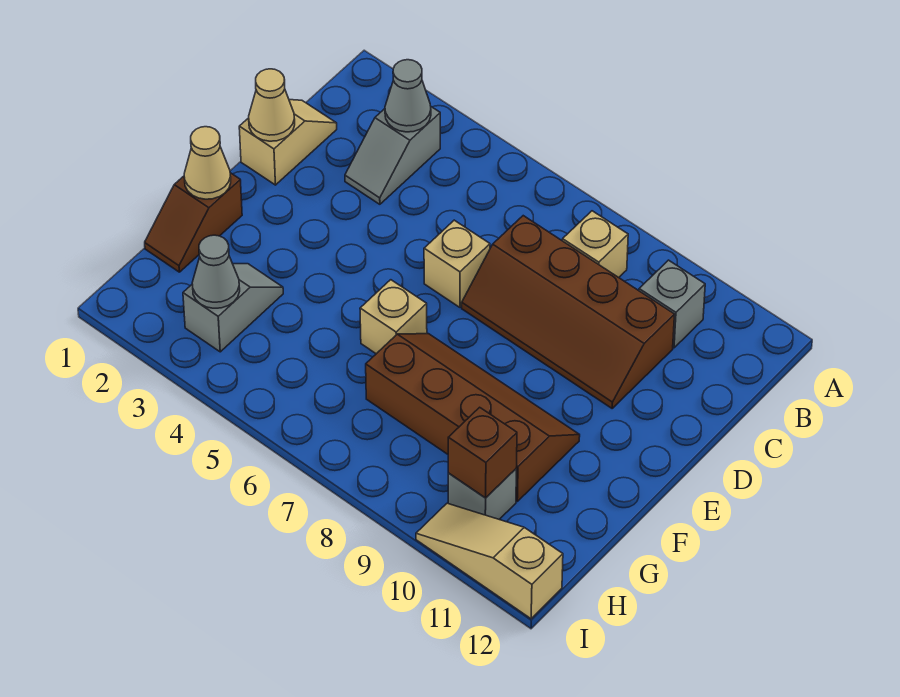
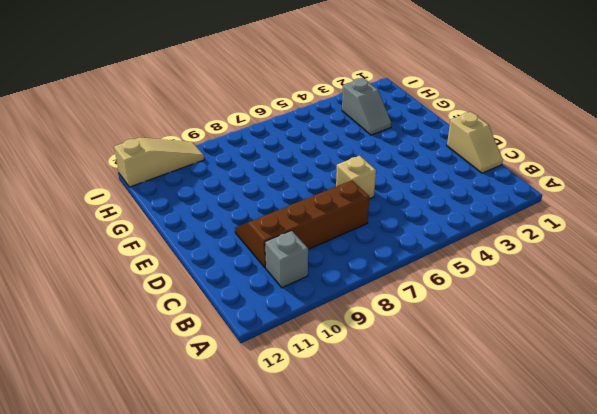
none -> grey slope B3:C3 level 1 top B
none -> tan brick B8 level 1
none -> brown slope F1:G1 level 1 top F

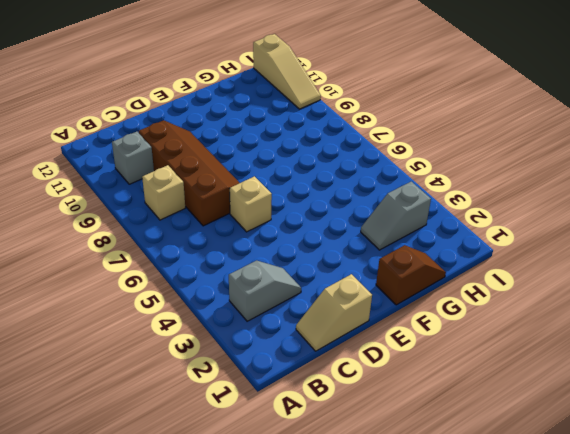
none -> tan brick F6 level 1
none -> brown slope F7:G10 level 1 top G
none -> grey brick H10 level 1

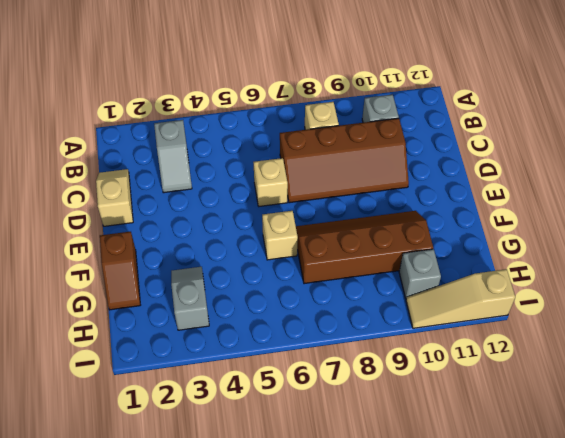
none -> grey cone B3 level 2
none -> tan cone D1 level 2
none -> tan cone F1 level 2

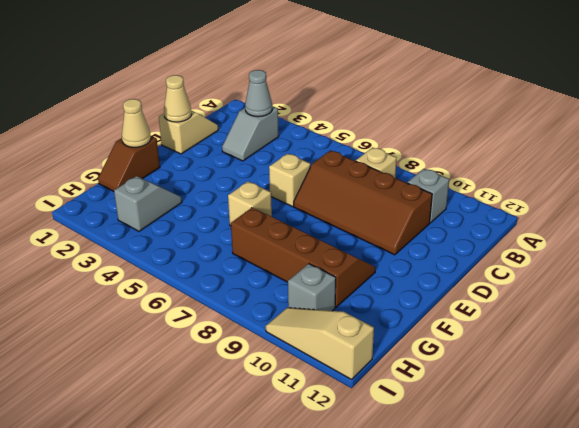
none -> grey cone H3 level 2
none -> brown brick H10 level 2

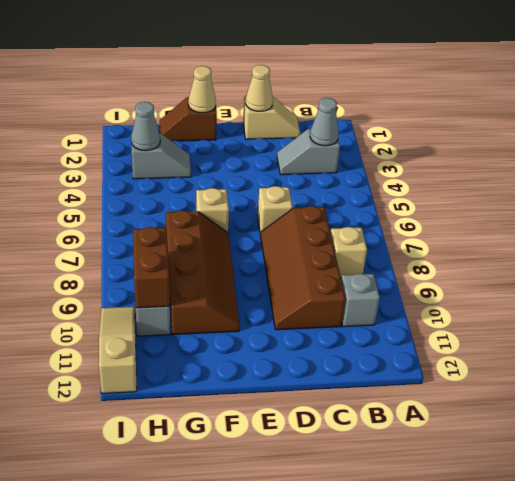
brown brick H9:H10 level 2 -> brown brick H10 level 2

